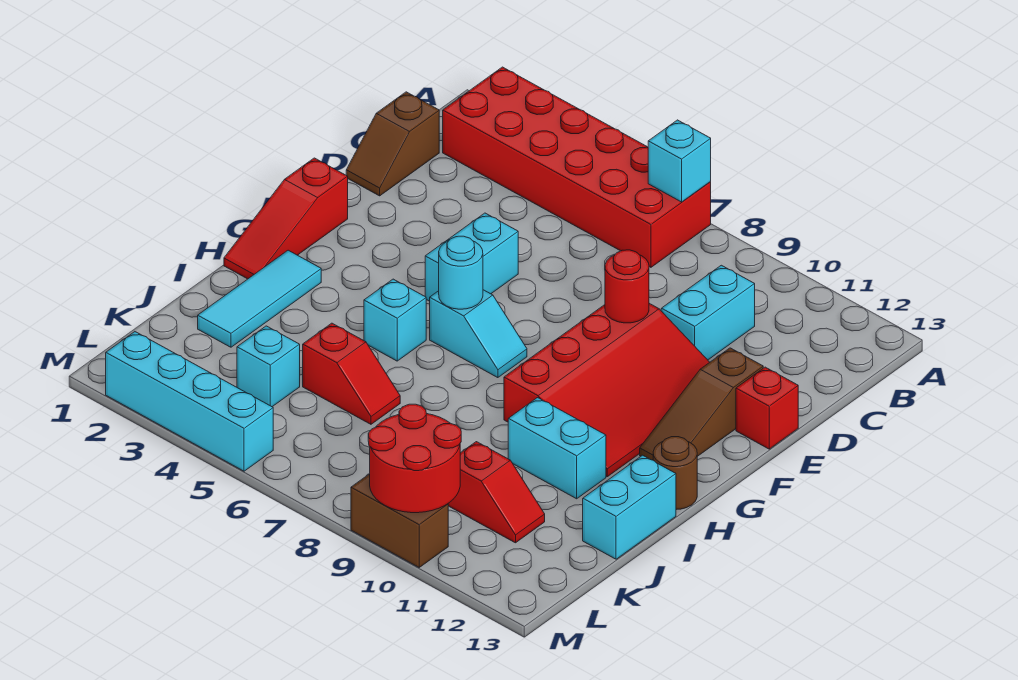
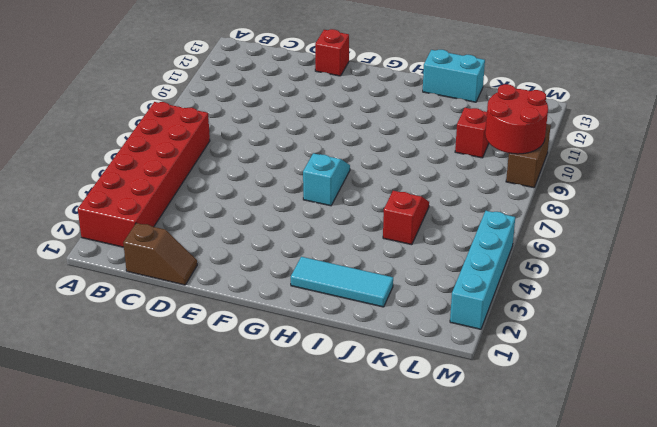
none -> cyan brick C10:D10 level 1
none -> cyan brick E5:F5 level 1
none -> red slope E9:H11 level 1 top 9

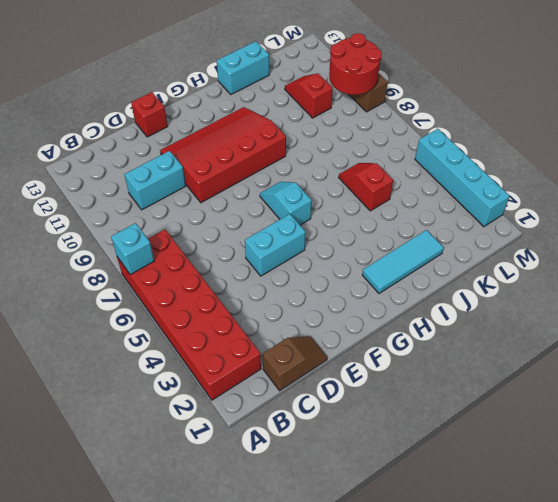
none -> brown slope E12:G12 level 1 top E
none -> red slope F1:H1 level 1 top F
none -> cyan brick H5 level 1

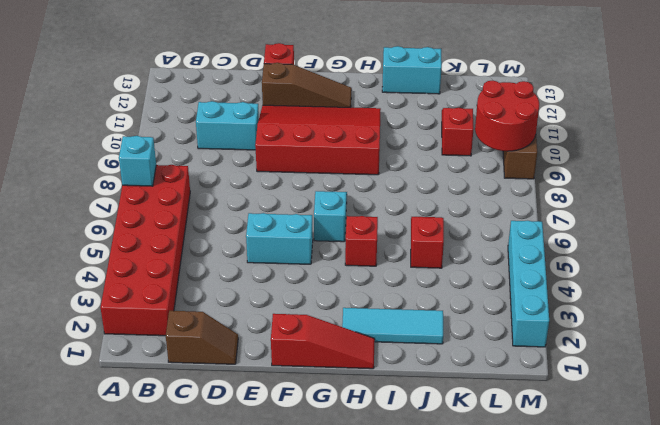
red brick H5 level 1 -> cyan brick H5 level 1
none -> brown round brick H13 level 1
none -> cyan brick I10:I11 level 1
none -> cyan brick K4 level 1

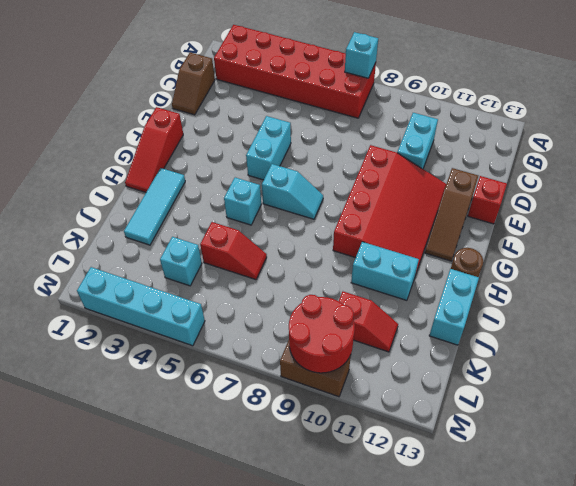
none -> red round brick E9 level 2
none -> cyan round brick G6 level 2

